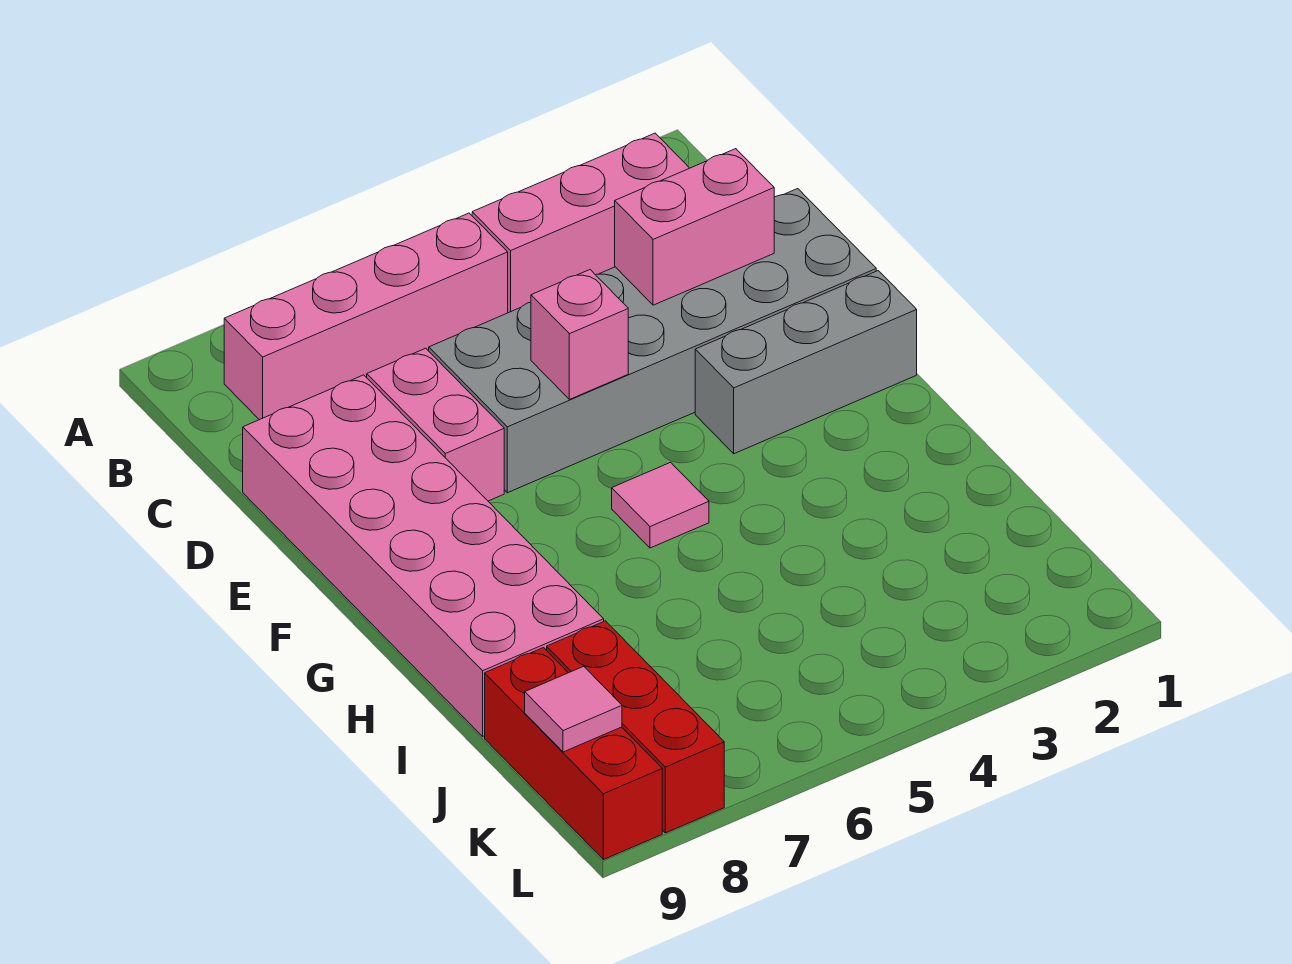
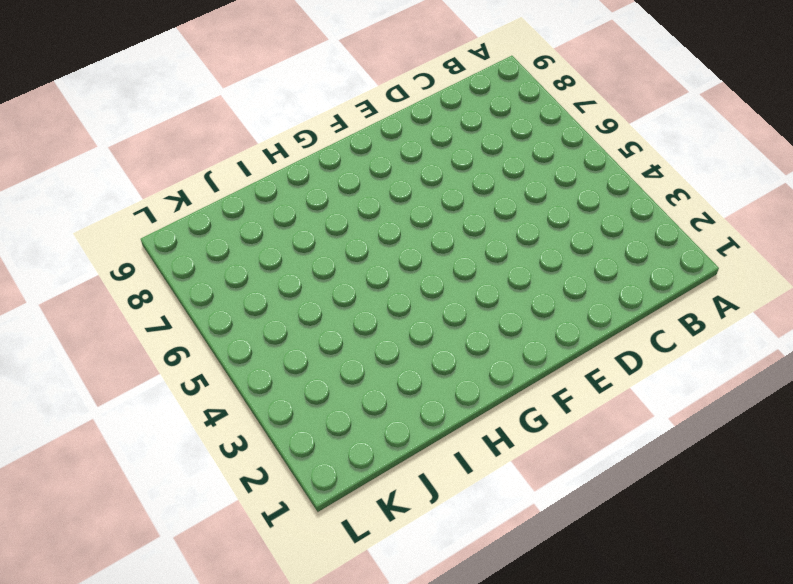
none -> pink brick B2:B4 level 1
none -> pink brick B5:B8 level 1
none -> grey brick D1:E6 level 1

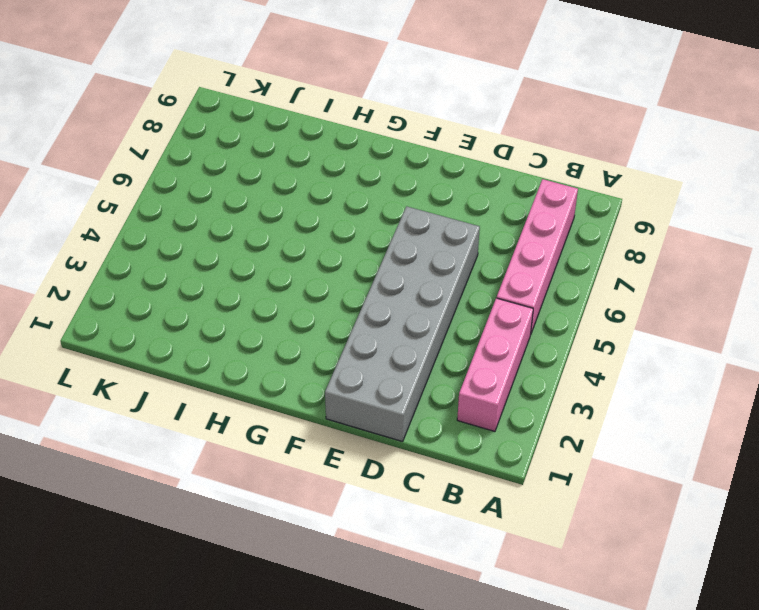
none -> pink brick D7:E7 level 1
none -> pink brick D8:I9 level 1
none -> grey brick F1:F3 level 1

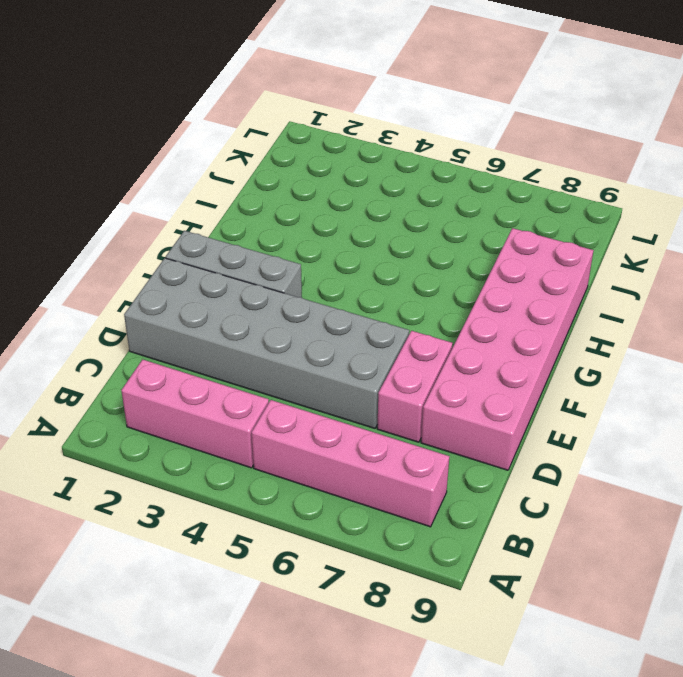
none -> pink tile G5 level 1
none -> red brick J8:L8 level 1
none -> red brick J9:L9 level 1

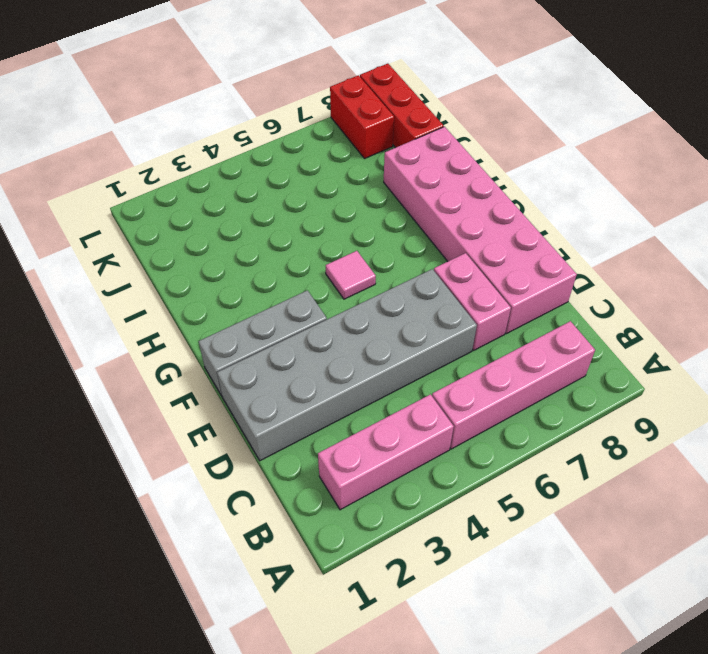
red brick K8:L8 level 1 -> red brick J8:L8 level 1
none -> pink brick D2:D3 level 2
none -> pink brick E5 level 2
none -> pink tile K9 level 2

